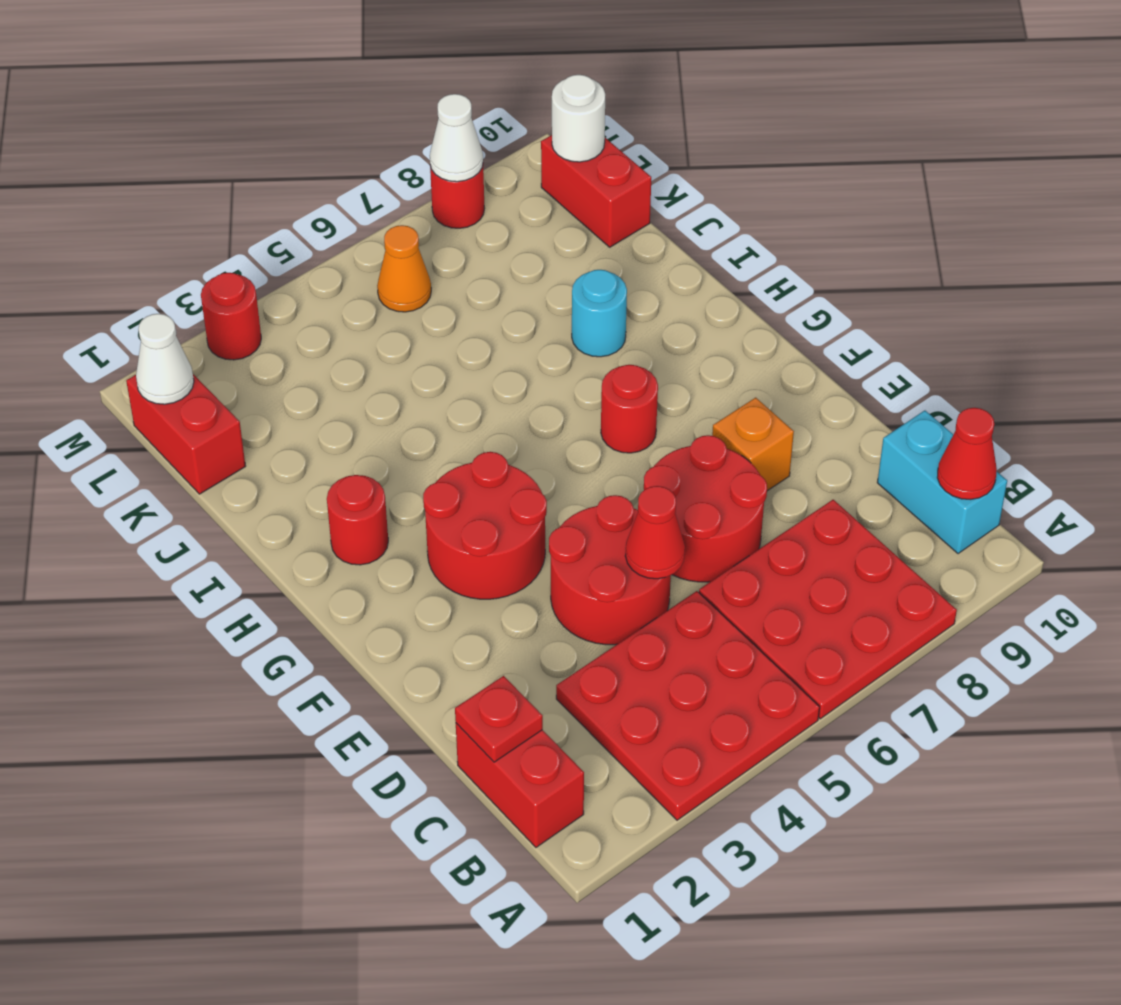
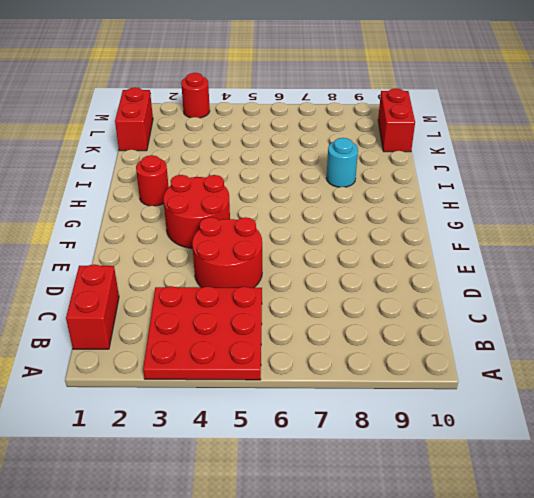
none -> red plate A6:C8 level 1
none -> cyan brick B10:C10 level 1
none -> red round brick D6:E7 level 1

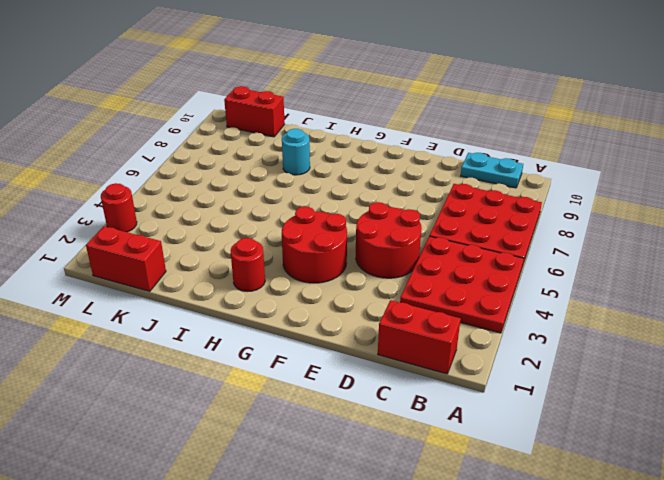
cyan plate B10:C10 level 1 -> cyan brick B10:C10 level 1
none -> red round brick D6:E7 level 1
none -> orange brick E8 level 1
none -> red round brick G7 level 1

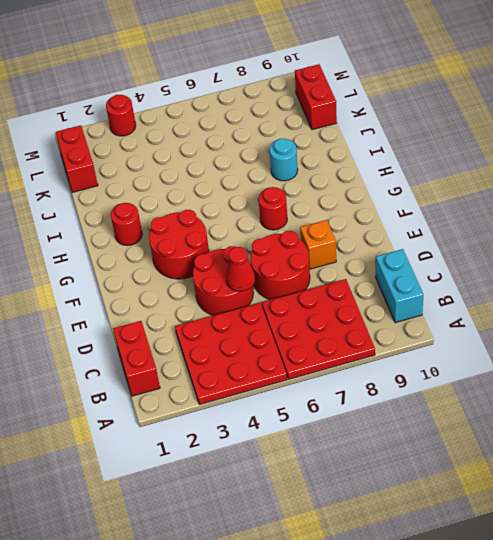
none -> orange cone L6 level 1
none -> red round brick M8 level 1
none -> red cone B10 level 2

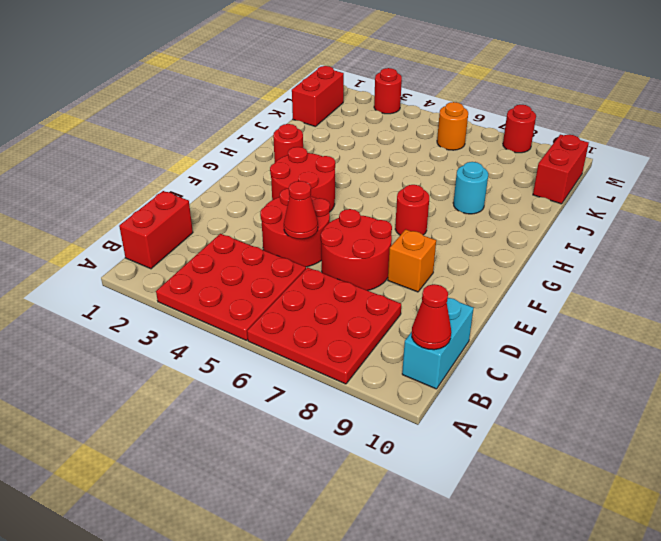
orange round brick L6 level 1 -> orange cone L6 level 1
none -> red plate C1 level 2
none -> white cone L1 level 2
none -> white round brick L10 level 2

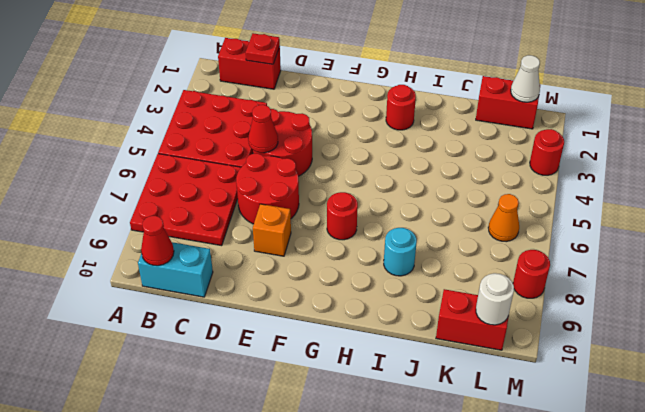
none -> red round brick F3:G4 level 1
none -> white cone M8 level 2

